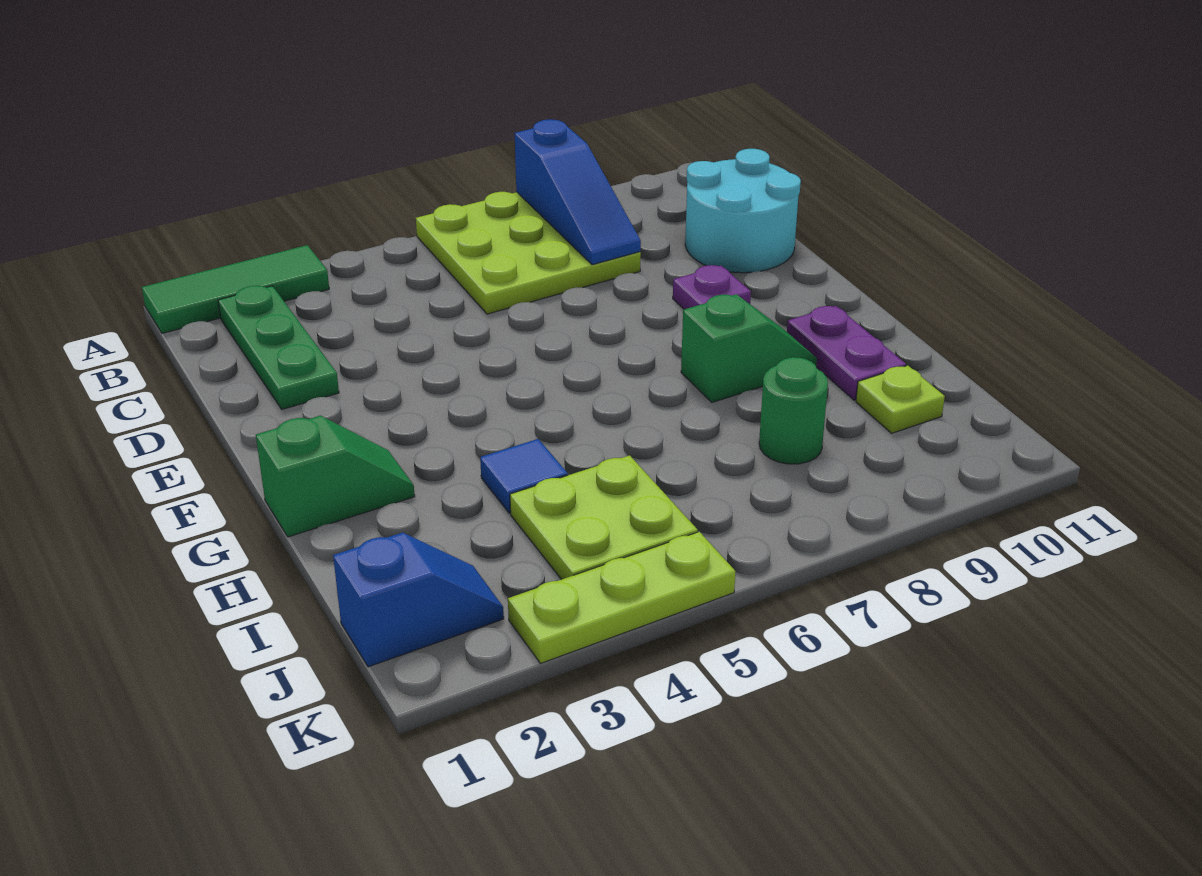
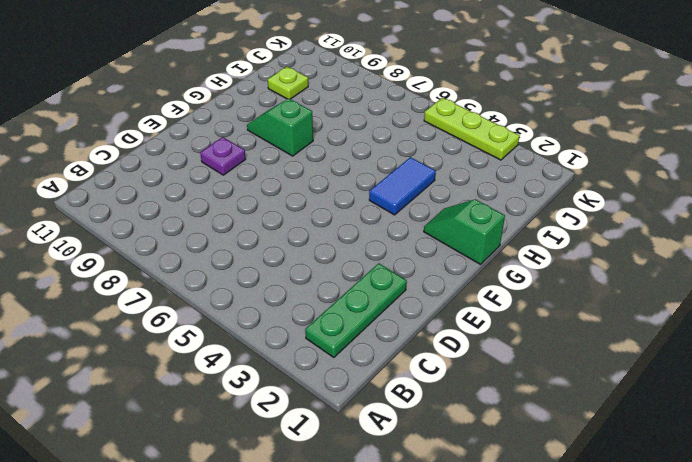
blue tile G4:H4 level 1 -> blue tile H4 level 1
none -> green tile A1:A3 level 1
none -> lime plate A6:C8 level 1
none -> cyan round brick C10:D11 level 1

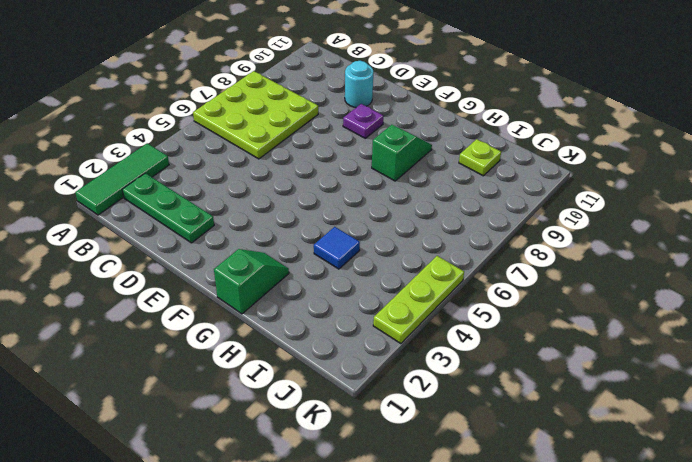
cyan round brick D10 level 1 -> cyan round brick C10:D11 level 1
none -> purple plate G10:H10 level 1
none -> lime plate I4:J5 level 1
none -> green round brick I8 level 1

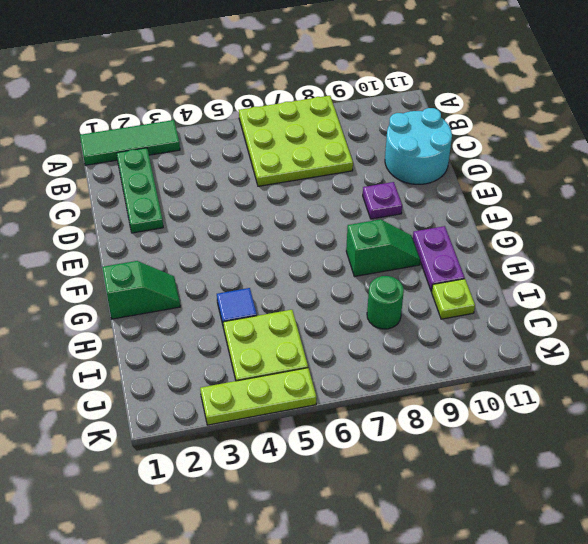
none -> blue slope J1:J2 level 1 top 1
none -> blue slope A8:C8 level 2 top A

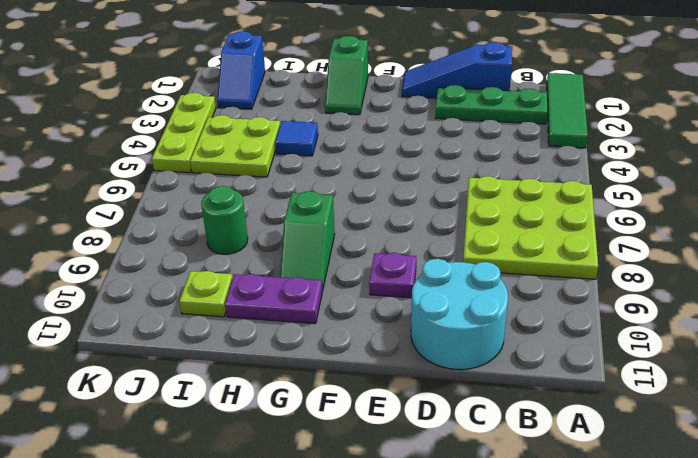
blue slope C1:E1 level 1 top C -> blue slope A8:C8 level 2 top A

